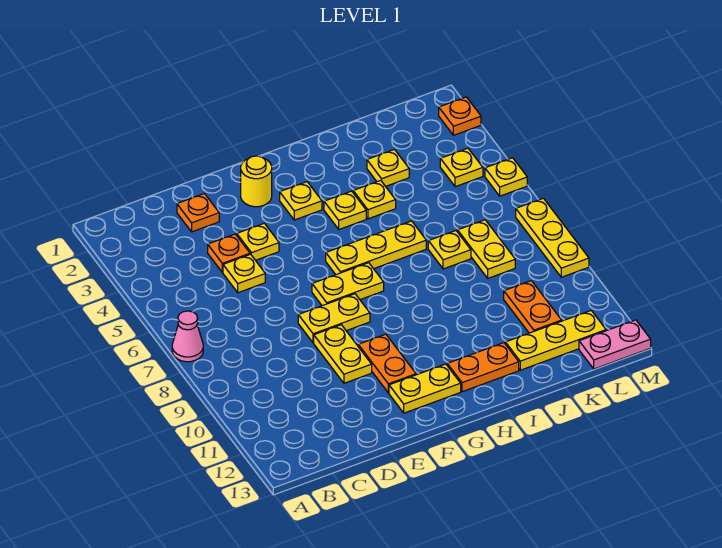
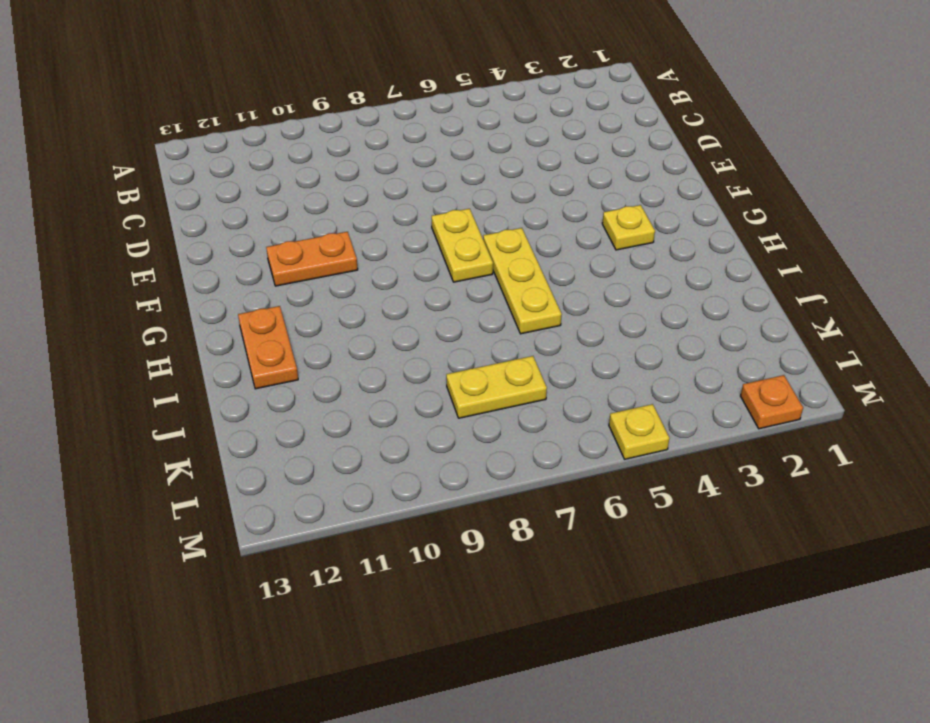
none -> pink cone A7 level 1
none -> orange plate D2 level 1
none -> orange plate D4 level 1

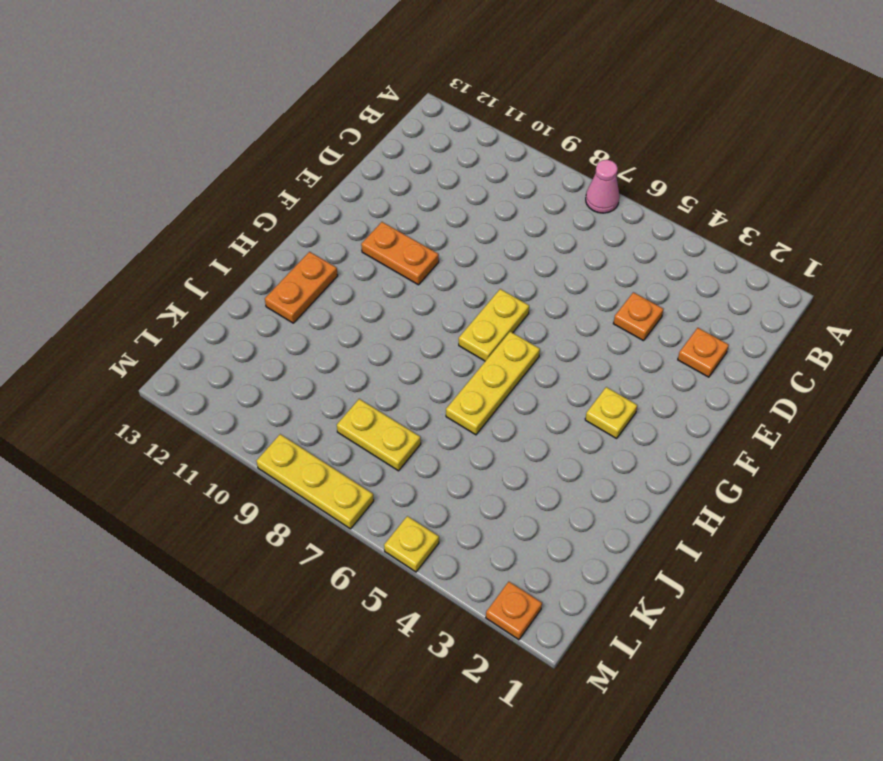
none -> yellow plate D5 level 1
none -> yellow plate E4 level 1
none -> yellow plate E8:F8 level 1

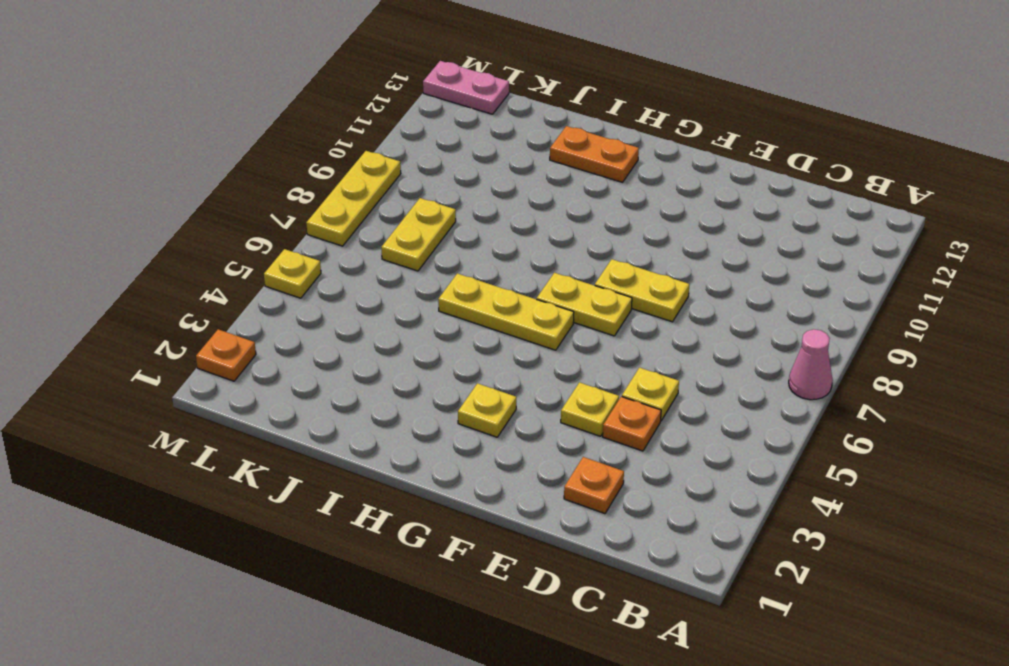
none -> yellow plate E9:E10 level 1
none -> yellow round brick F2 level 1
none -> orange plate F10:F11 level 1

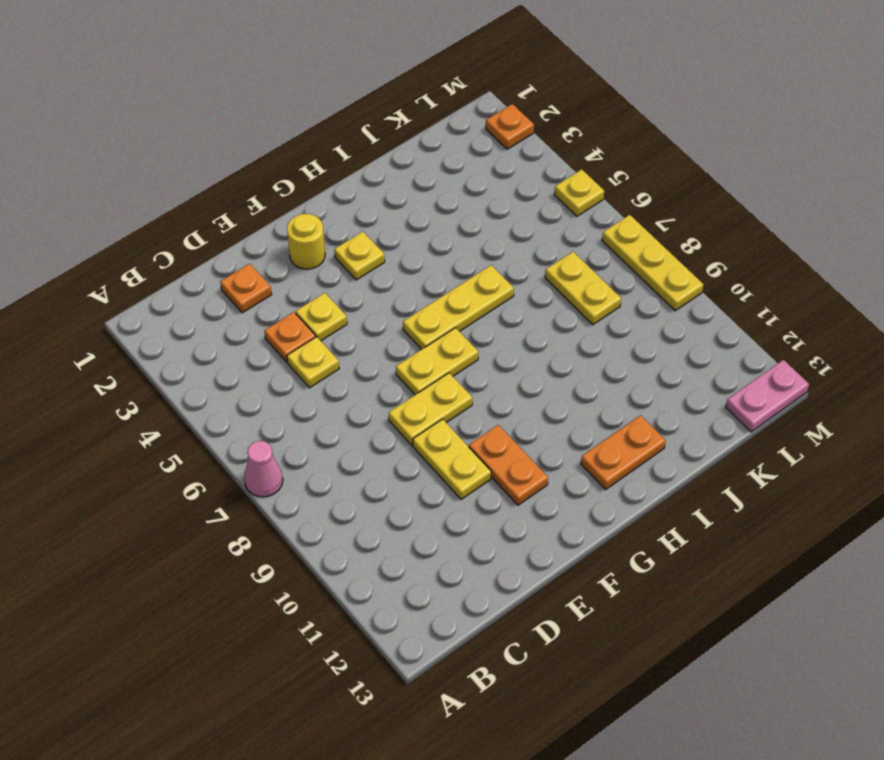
none -> yellow plate F12:G12 level 1
none -> yellow plate H4 level 1
none -> yellow plate I4 level 1

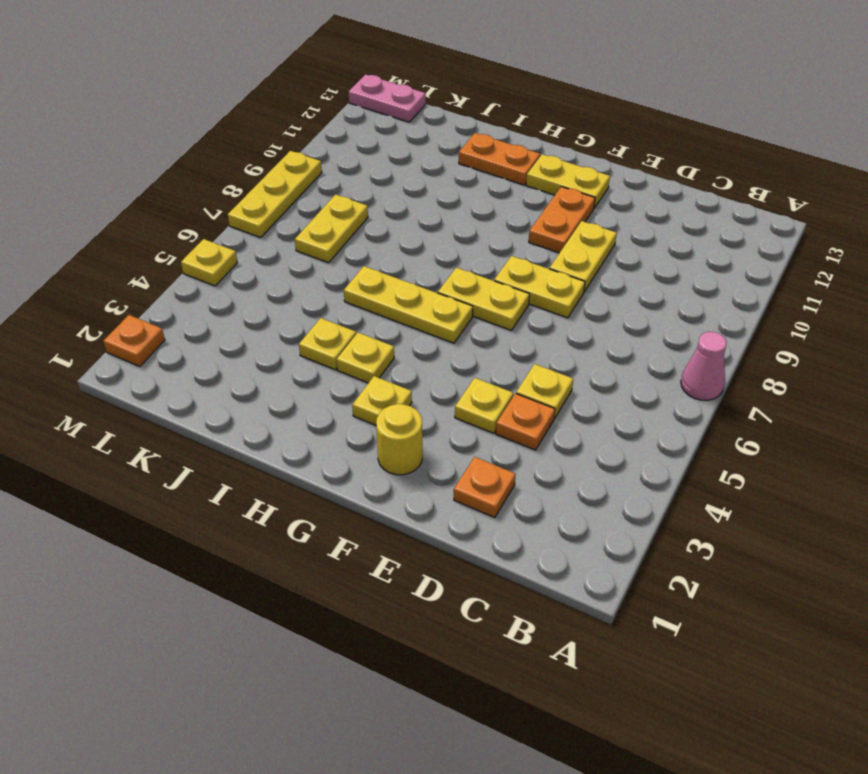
none -> yellow plate J3 level 1
none -> yellow plate J7 level 1
none -> yellow plate J12:L12 level 1

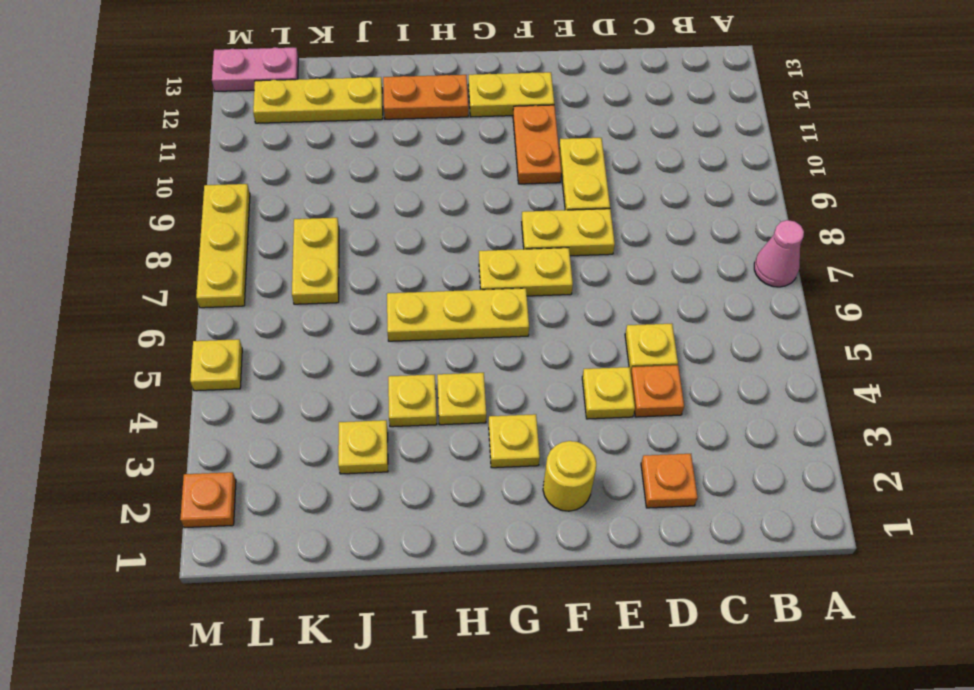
none -> yellow plate J7 level 1
none -> orange plate K10:K11 level 1
none -> yellow plate L4 level 1

